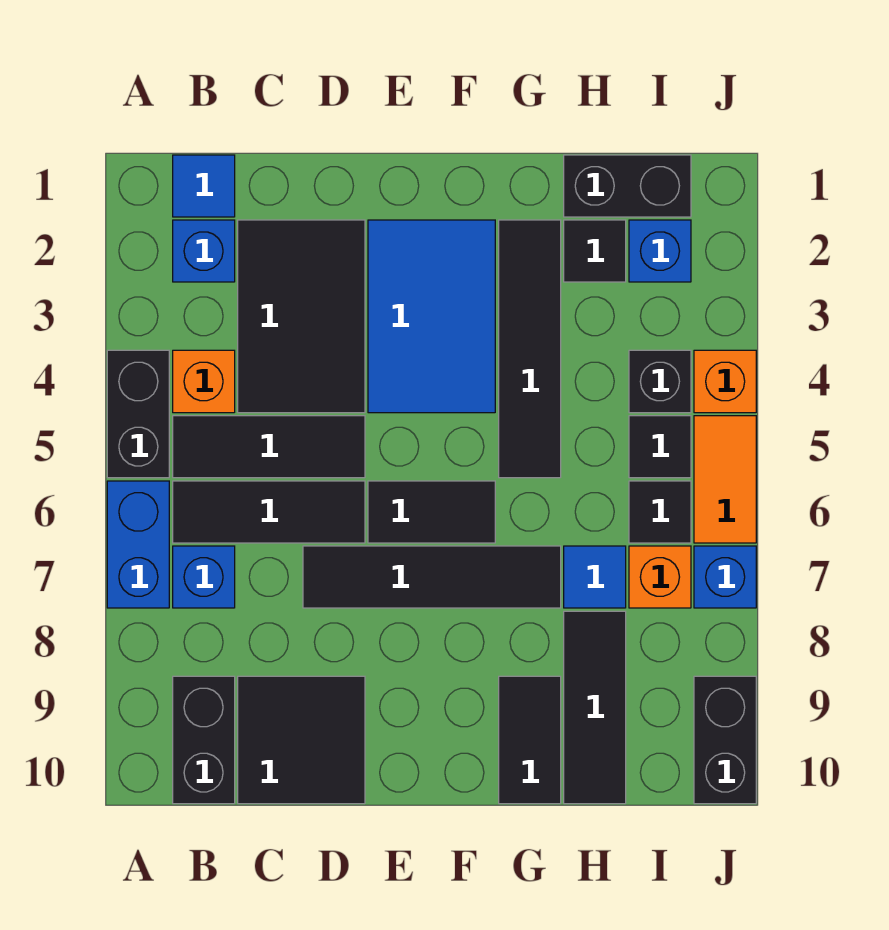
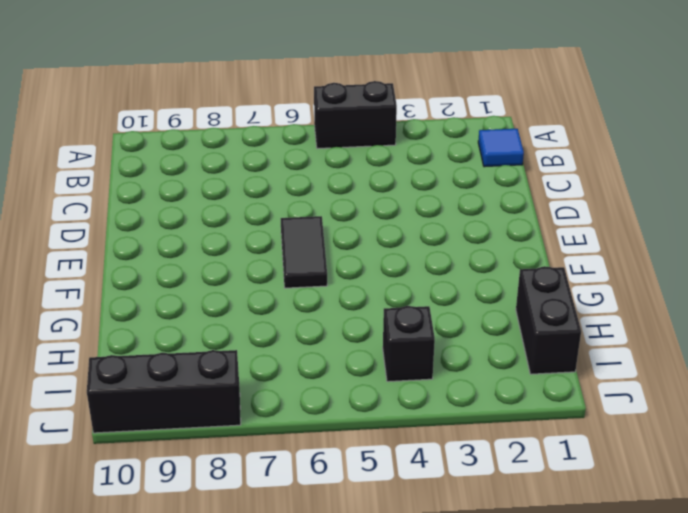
black brick J8:J10 level 1 -> black brick J9:J10 level 1
none -> blue brick A6:A7 level 1
none -> blue brick B2 level 1
none -> orange brick B4 level 1

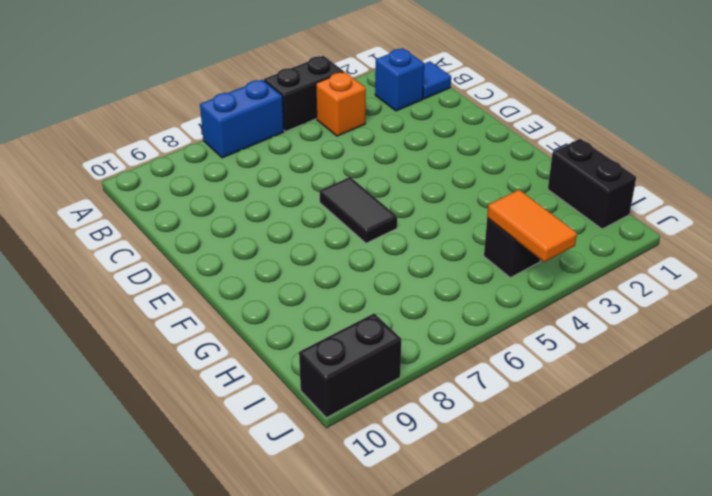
orange tile I4:J4 level 2 -> orange tile J5:J6 level 1
none -> black tile B5:D5 level 1
none -> black tile B6:D6 level 1
none -> blue brick B7 level 1

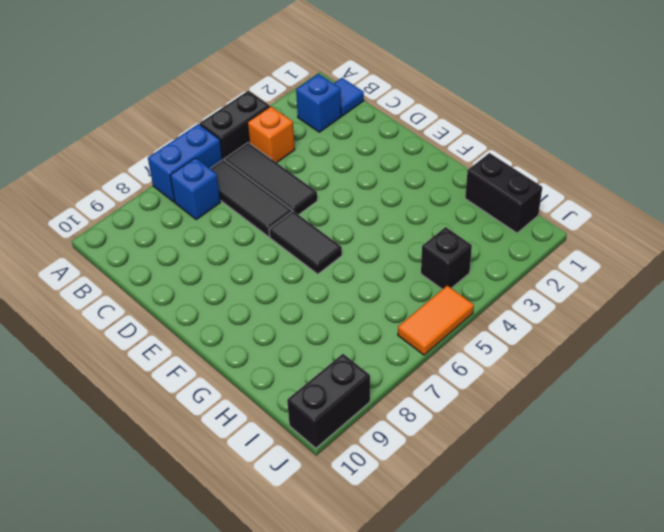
none -> black brick B9:B10 level 1
none -> black tile C2:D4 level 1
none -> black tile C9:D10 level 1

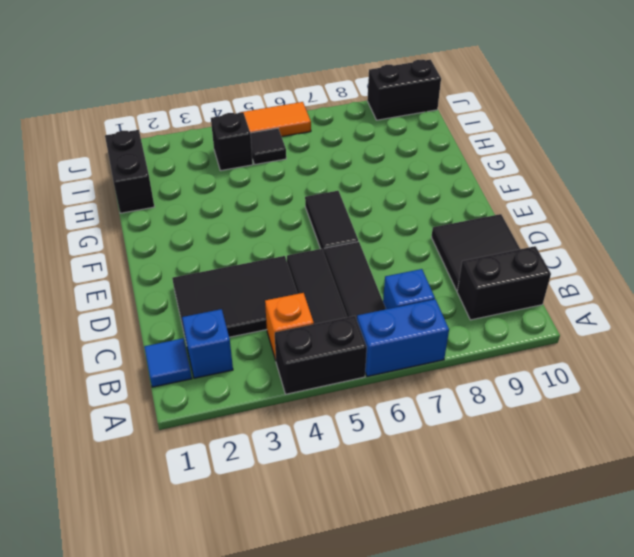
none -> black tile D7:G7 level 1
none -> blue tile E2:F4 level 1
none -> black tile G2:G5 level 1

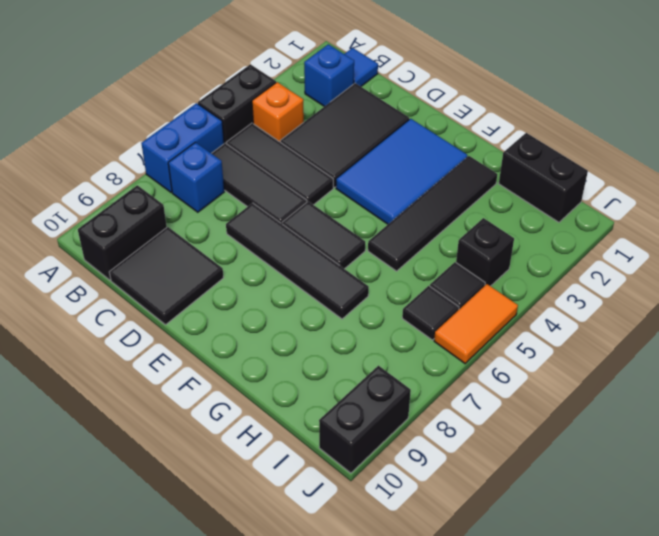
none -> black tile G9:G10 level 1
none -> black tile H2 level 1
none -> blue tile H7 level 1

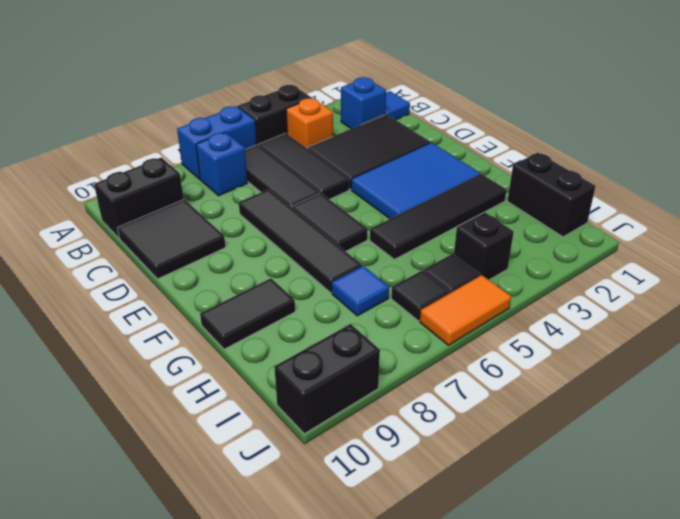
none -> black tile H2 level 1
none -> black tile H8:H10 level 1
none -> blue brick I2 level 1

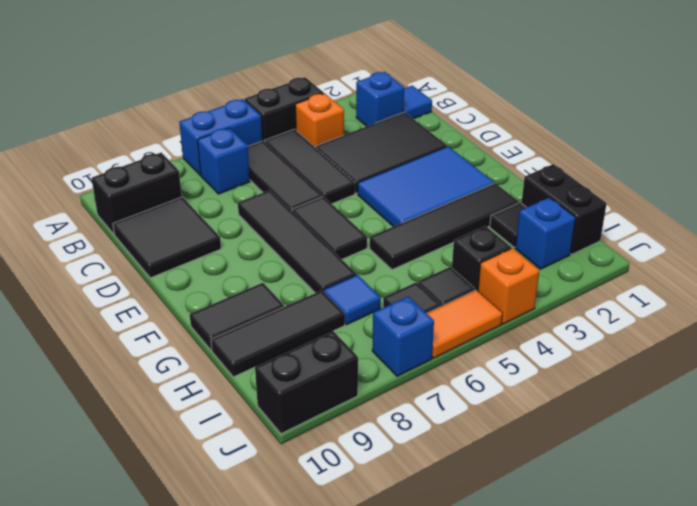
none -> orange brick I7 level 1

